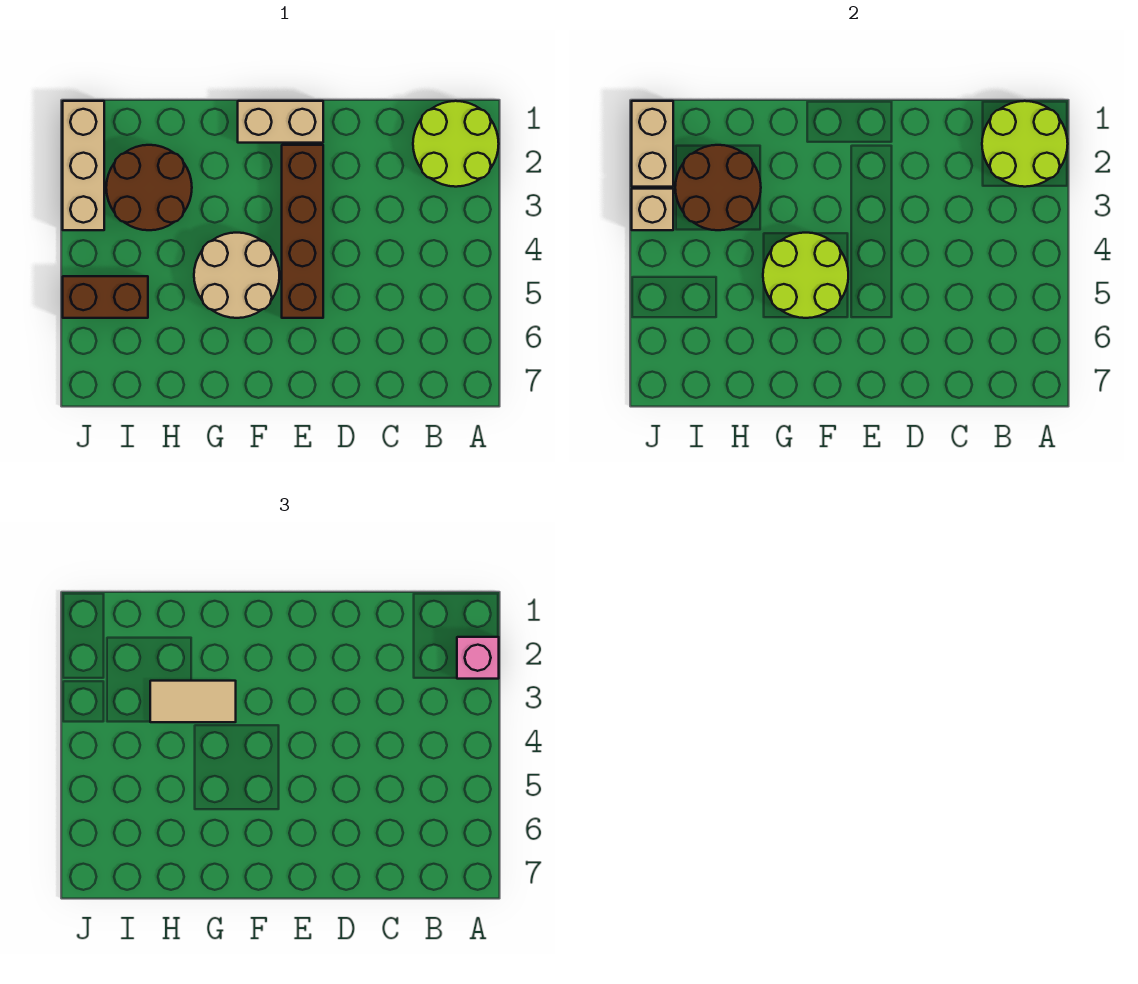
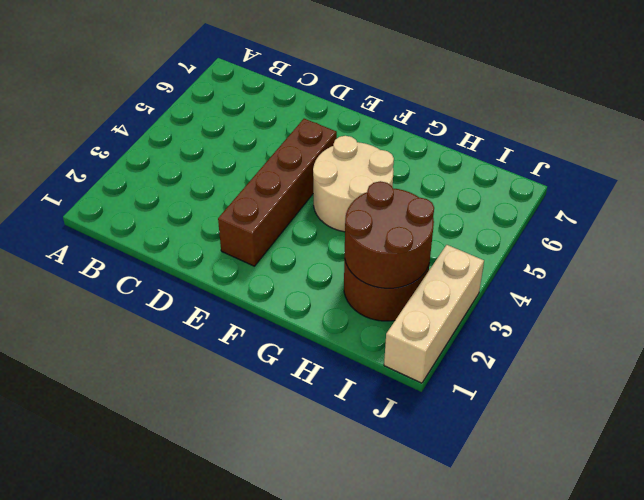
none -> lime round brick A1:B2 level 1
none -> tan brick E1:F1 level 1
none -> brown brick I5:J5 level 1

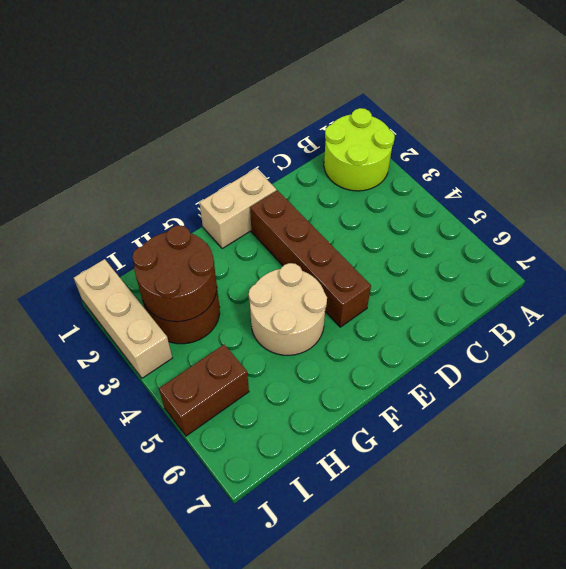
none -> lime round brick A1:B2 level 2
none -> lime round brick F4:G5 level 2
none -> tan brick J1:J2 level 2

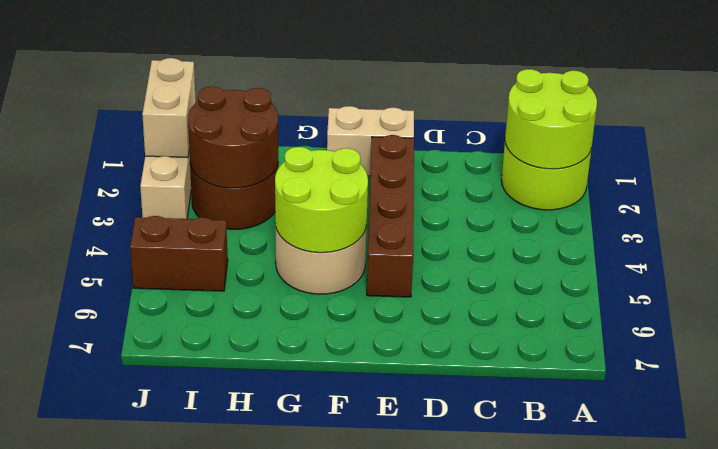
none -> tan brick J3 level 2
none -> pink brick A2 level 3
none -> tan tile G3:H3 level 3

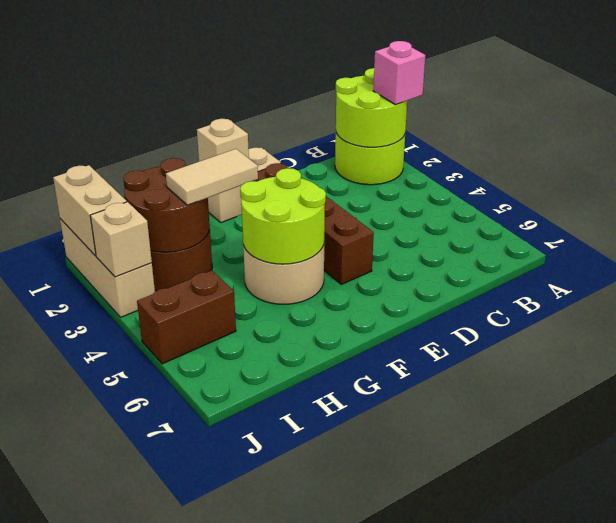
tan brick F1 level 2 -> none

